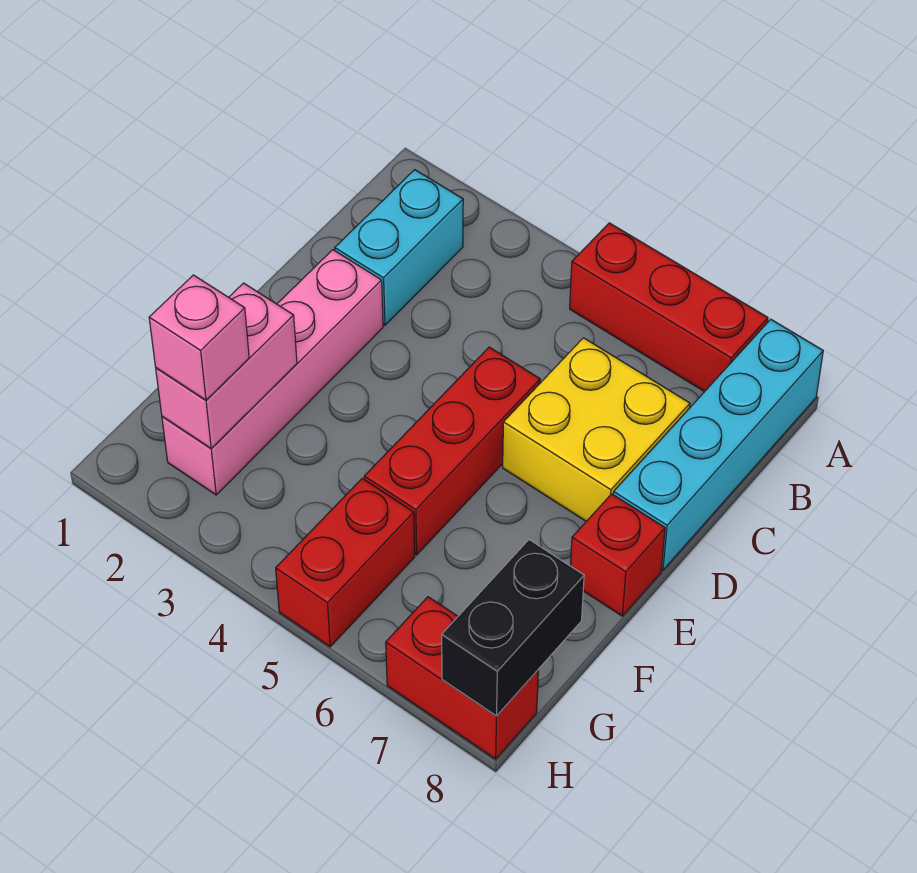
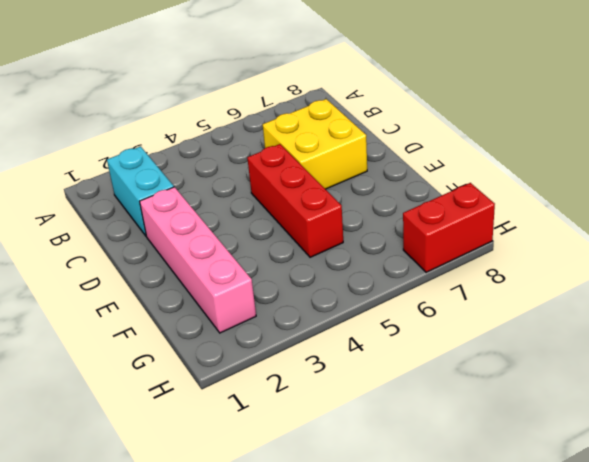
none -> red brick A5:A7 level 1
none -> cyan brick A8:D8 level 1
none -> red brick E8 level 1

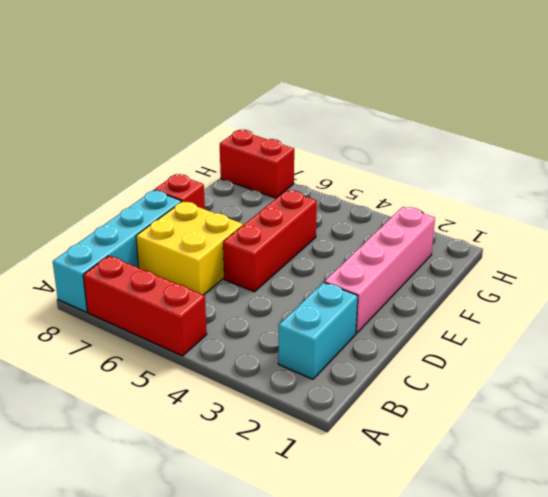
none -> red brick G5:H5 level 1
none -> pink brick F2:G2 level 2
none -> black brick G8:H8 level 2

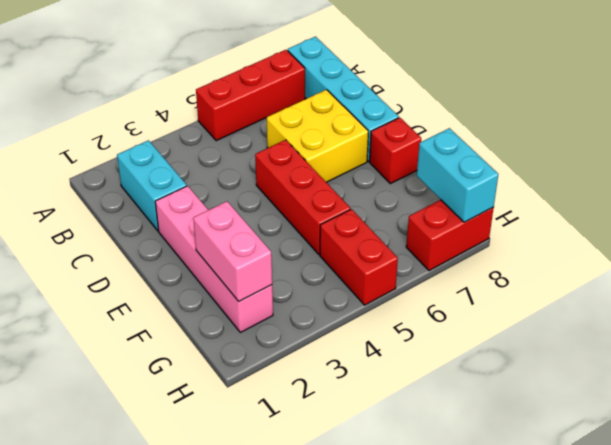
cyan brick G8:H8 level 2 -> black brick G8:H8 level 2
none -> pink brick G2 level 3

